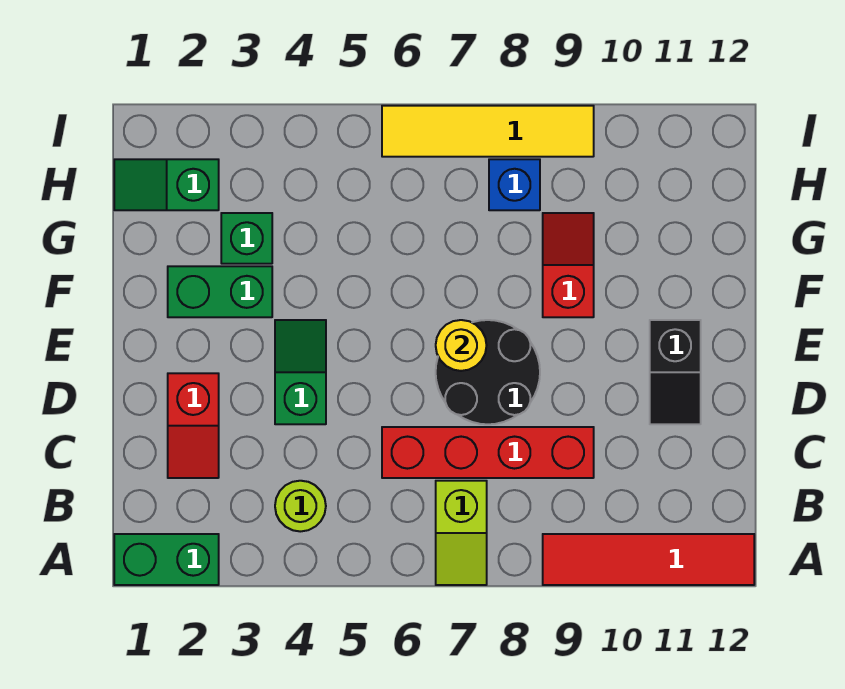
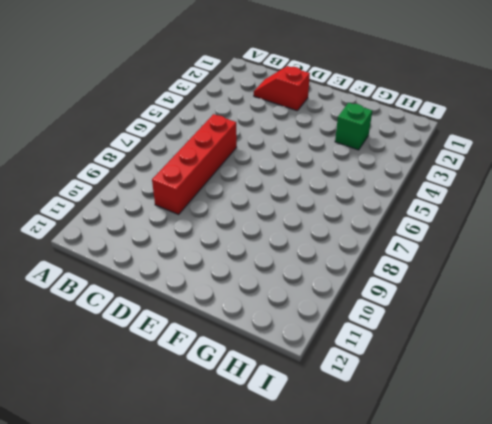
none -> green brick A1:A2 level 1
none -> lime slope A7:B7 level 1 top B
none -> red tile A9:A12 level 1

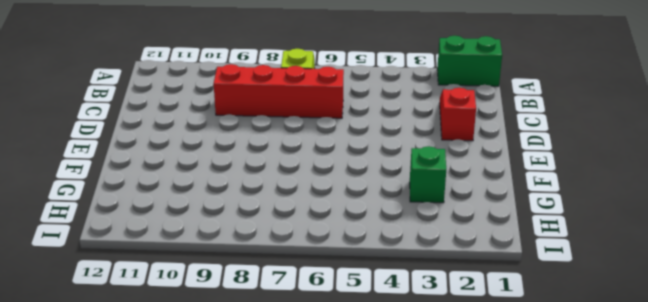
none -> red tile A9:A12 level 1
none -> lime round brick B4 level 1
none -> green slope D4:E4 level 1 top D

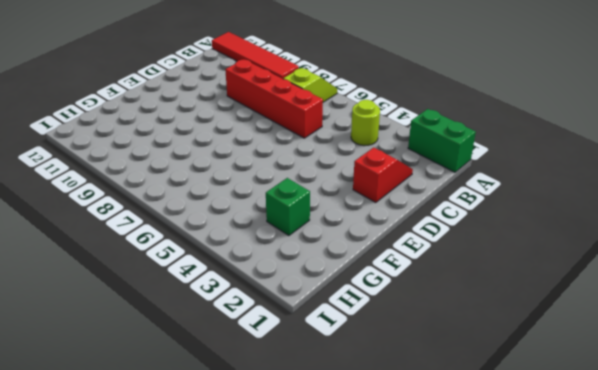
none -> green slope D4:E4 level 1 top D
none -> black round brick D7:E8 level 1
none -> black slope D11:E11 level 1 top E

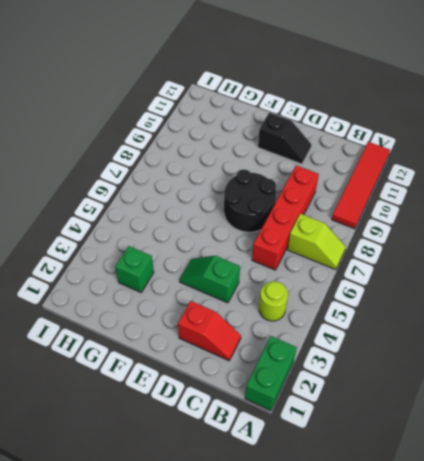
none -> green brick F2:F3 level 1
none -> red slope F9:G9 level 1 top F
none -> green slope H1:H2 level 1 top 2

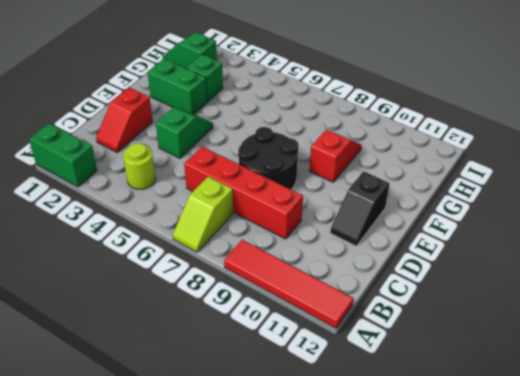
none -> blue brick H8 level 1
none -> yellow tile I6:I9 level 1
none -> yellow round brick E7 level 2

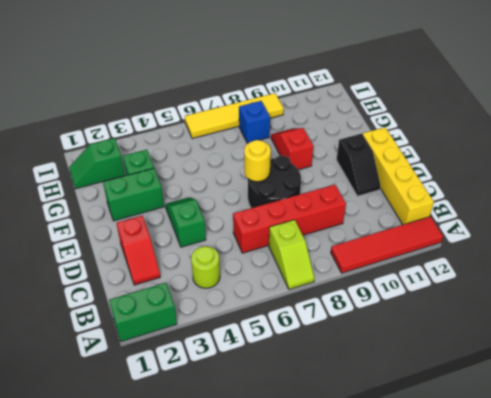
yellow brick B12:E12 level 1 -> none

